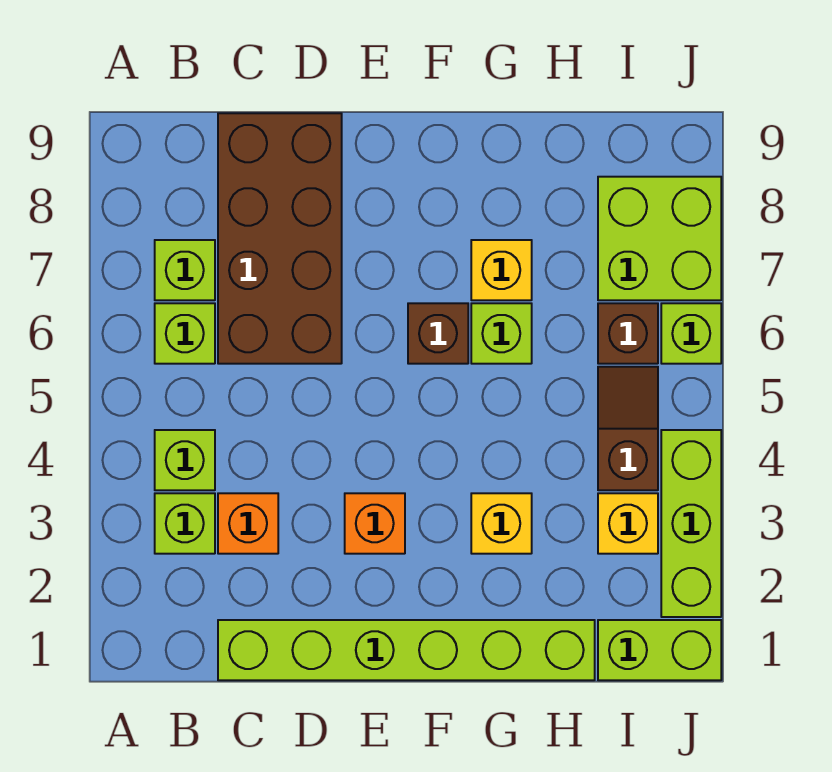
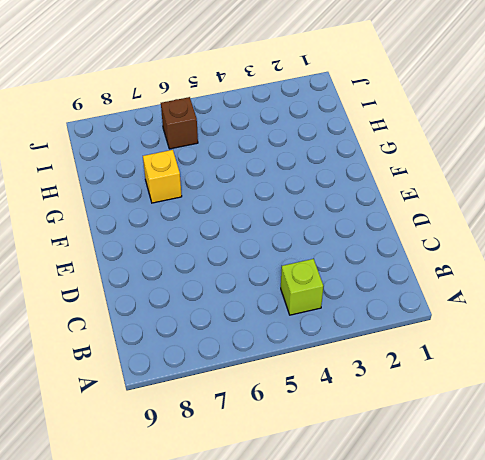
none -> lime brick B3 level 1
none -> lime brick B6 level 1
none -> lime brick B7 level 1

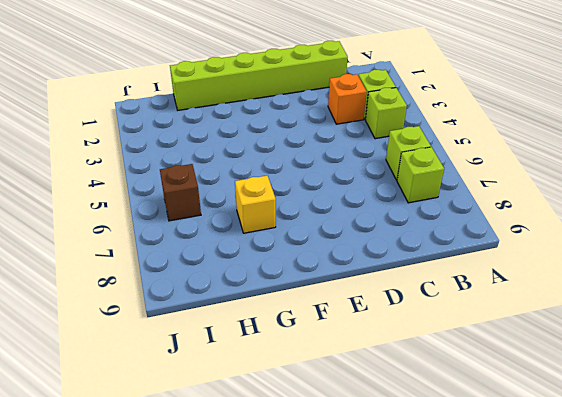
none -> brown brick C6:D9 level 1
none -> orange brick E3 level 1
none -> brown brick F6 level 1

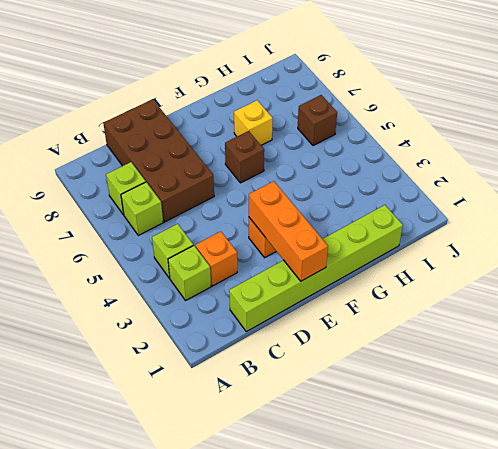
orange brick E1:E3 level 2 -> none
none -> yellow brick G3 level 1
none -> lime brick G6 level 1
none -> lime brick I1:J1 level 1

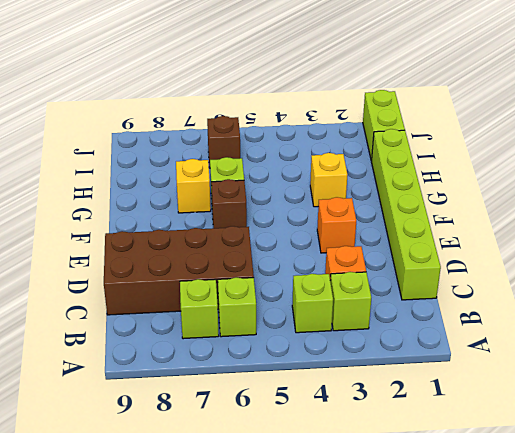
none -> yellow brick I3 level 1
none -> brown slope I4:I5 level 1 top 4
none -> lime brick I7:J8 level 1

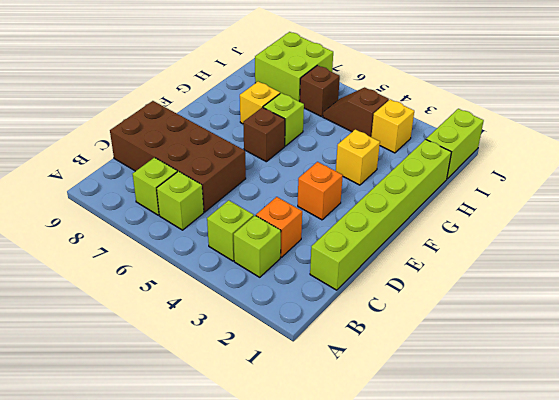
none -> lime brick J2:J4 level 1
none -> lime brick J6 level 1

